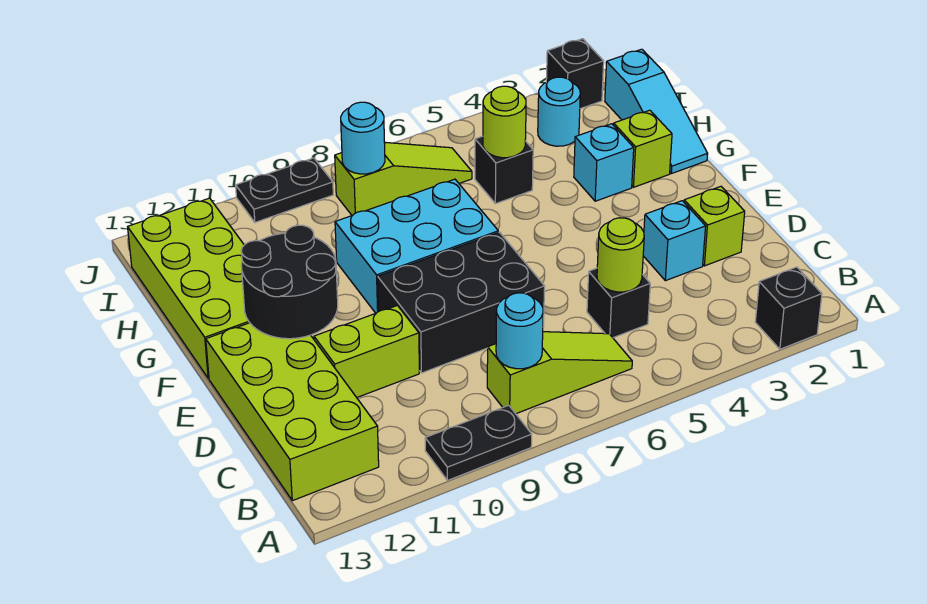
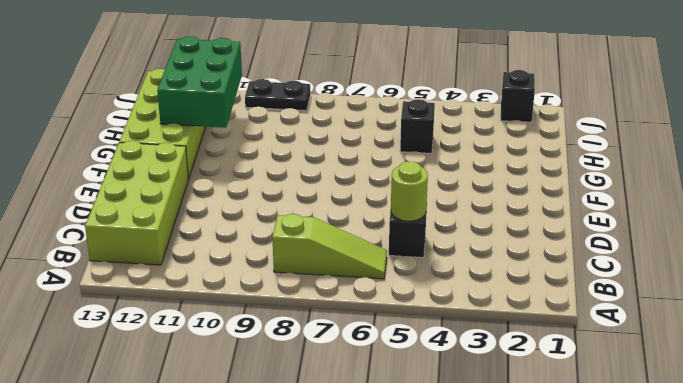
green brick G11:I12 level 2 -> none
none -> black brick A2 level 1
none -> black plate A9:A10 level 1
none -> lime brick D2 level 1

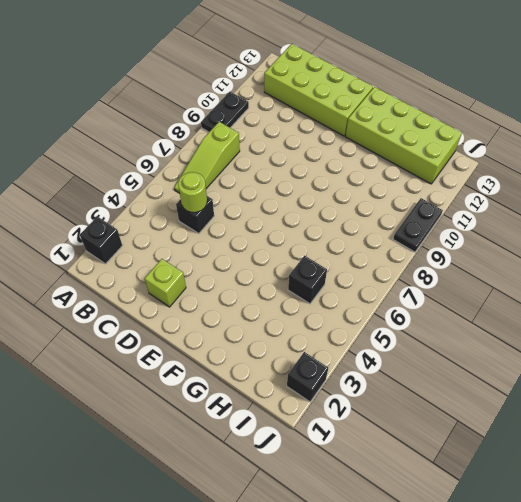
none -> cyan brick D3 level 1
none -> black brick D7:E9 level 1
none -> lime brick D10:D11 level 1

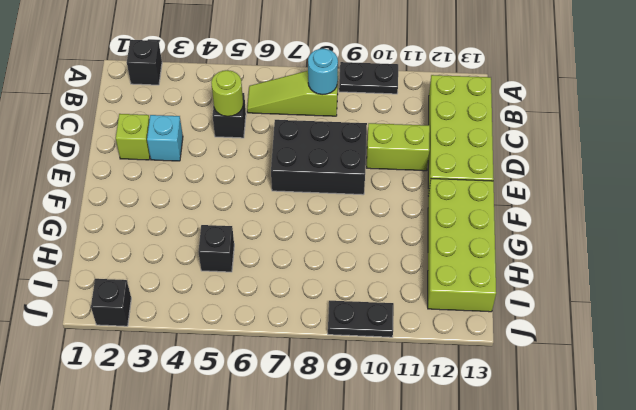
none -> cyan brick F7:G9 level 1
none -> cyan slope G1:I1 level 1 top I
none -> lime brick G2 level 1

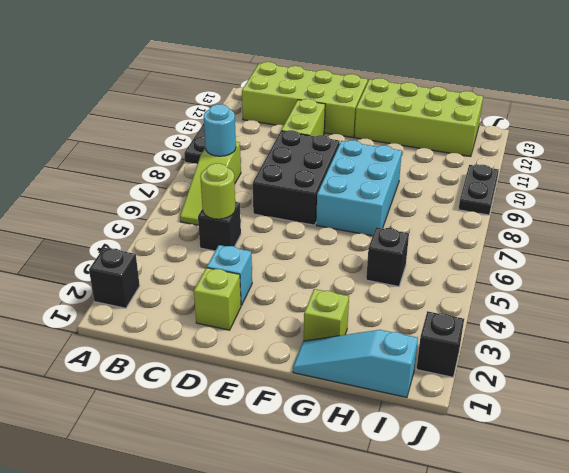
none -> cyan brick G3 level 1
none -> cyan round brick I3 level 1
none -> lime slope I6:I8 level 1 top 8

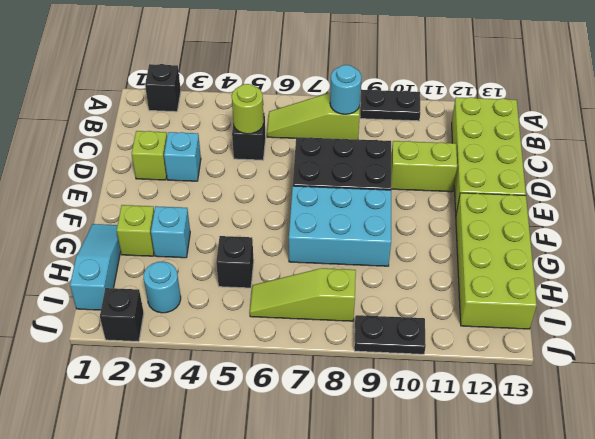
none -> black round brick E11:F12 level 2
none -> lime round brick H5 level 2
none -> cyan round brick I8 level 2

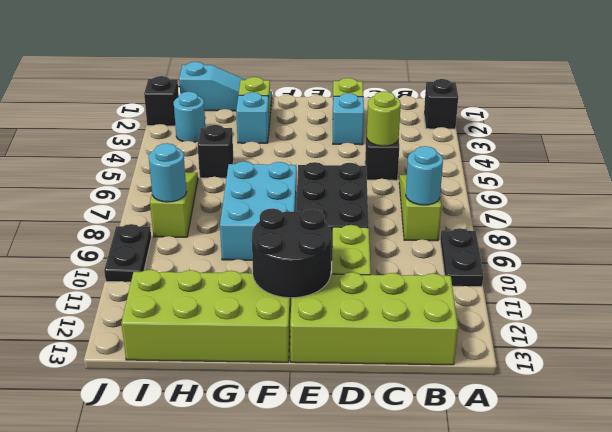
none -> lime round brick H5 level 2

